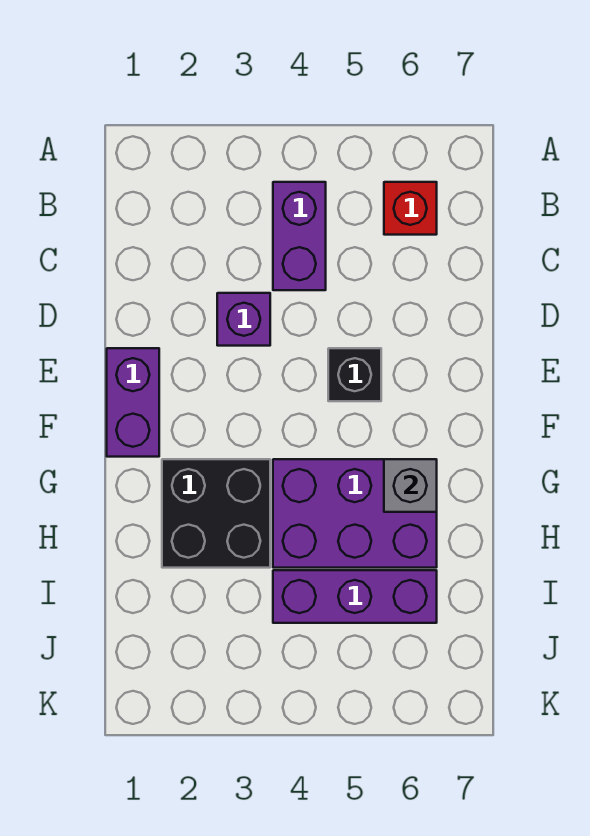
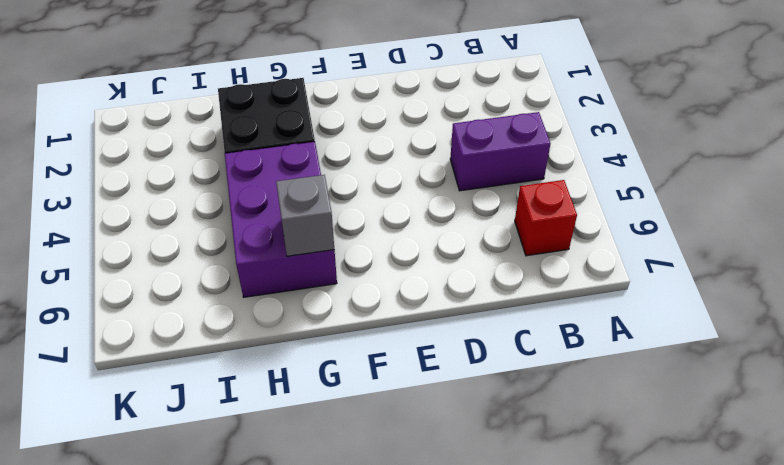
none -> purple brick D3 level 1
none -> purple brick E1:F1 level 1

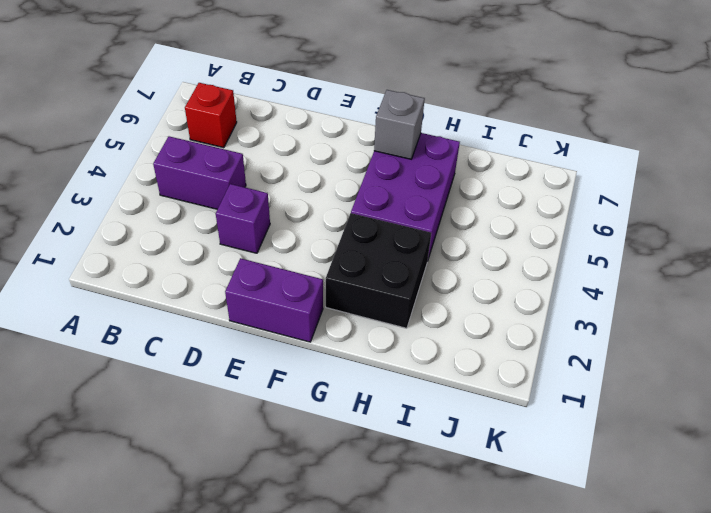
none -> black brick E5 level 1
none -> purple brick I4:I6 level 1

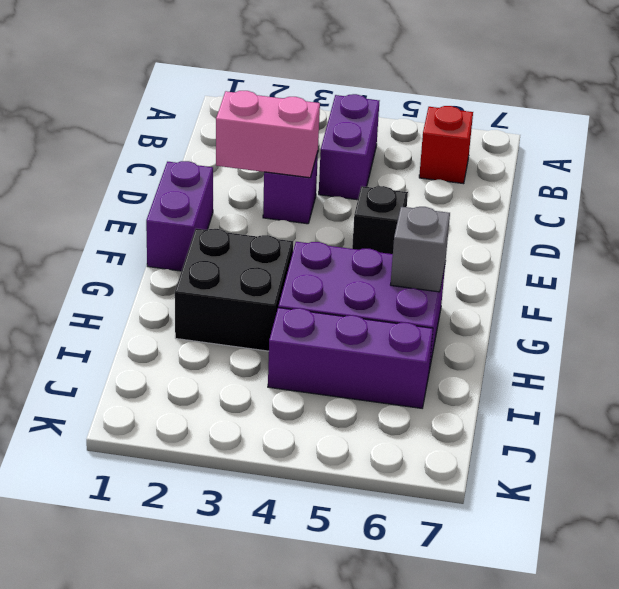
pink brick D2:D3 level 2 -> none

